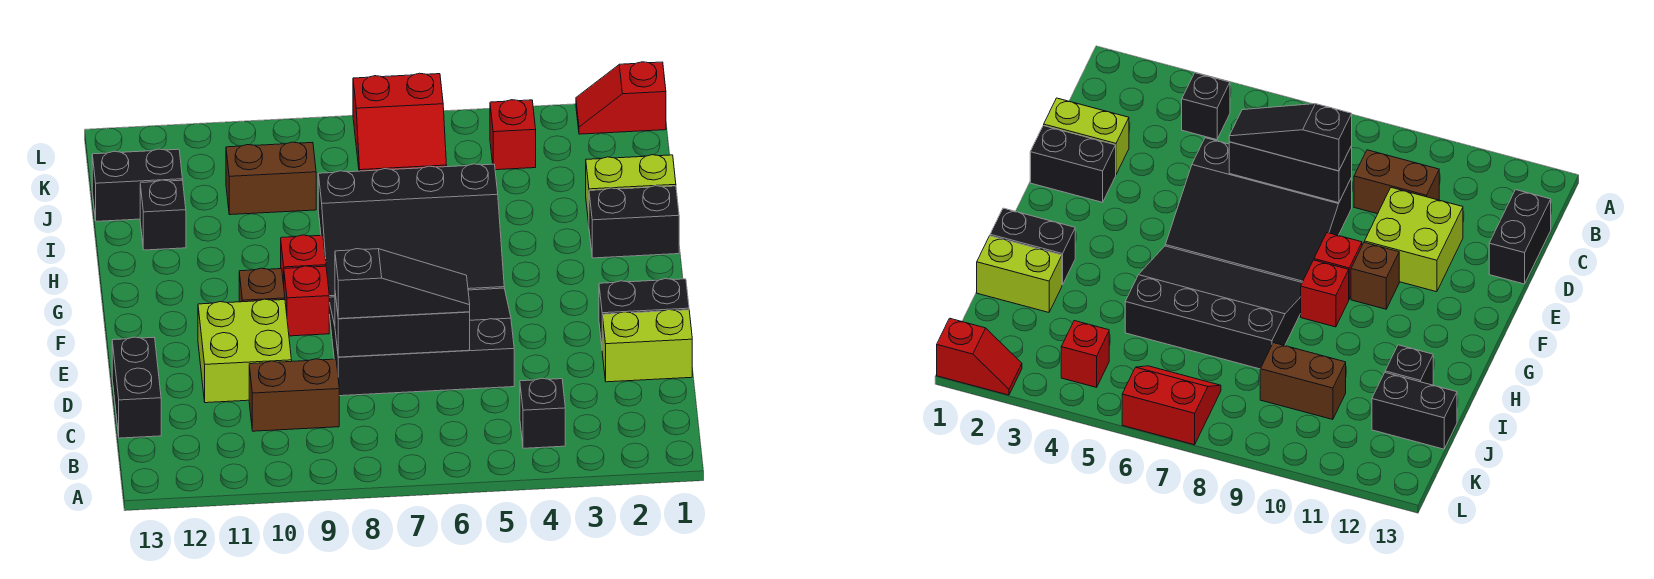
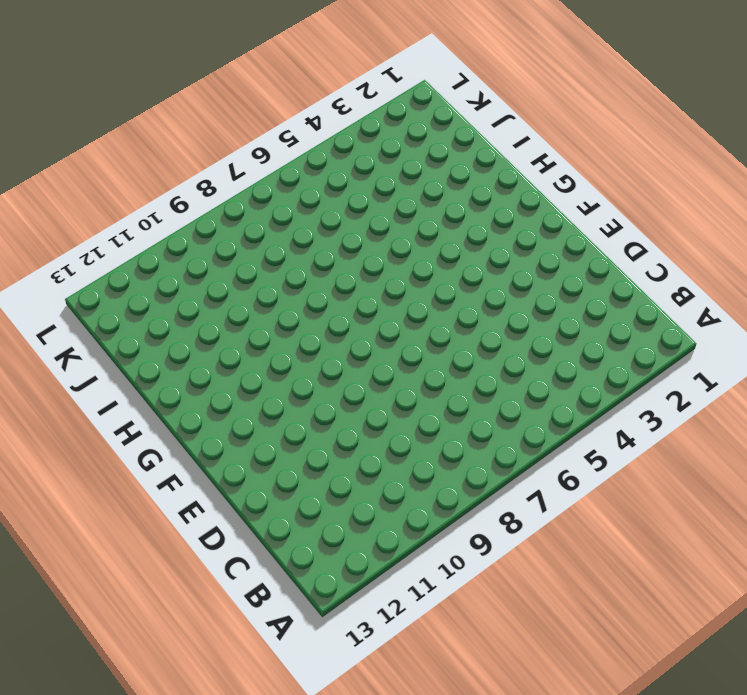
none -> black brick B4 level 1
none -> brown brick C9:C10 level 1
none -> black brick C13:D13 level 1

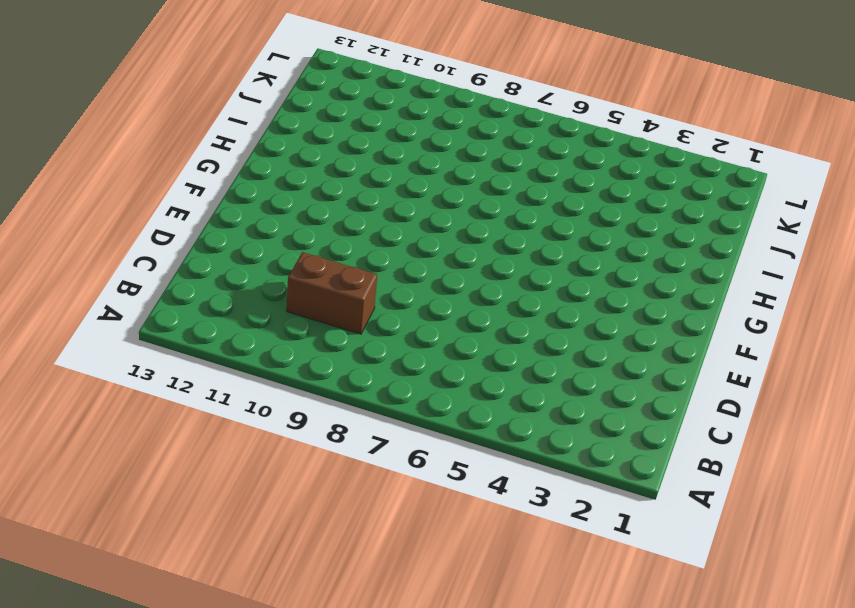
none -> black brick B4 level 1
none -> black brick C13:D13 level 1
none -> lime brick D1:D2 level 1

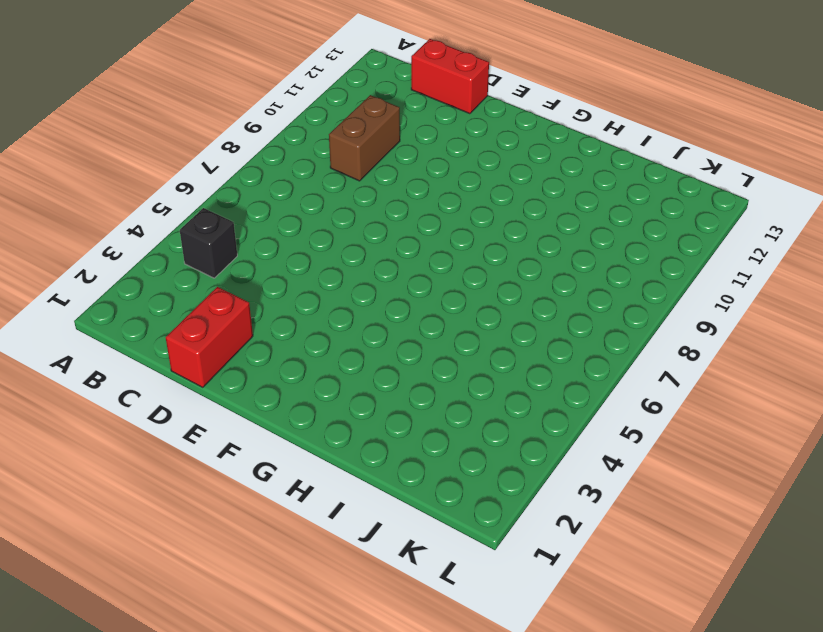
red brick C13:D13 level 1 -> black brick C13:D13 level 1
red brick D1:D2 level 1 -> lime brick D1:D2 level 1
none -> black slope D5:F8 level 1 top D
none -> lime brick D10:E11 level 1
none -> black brick E1:E2 level 1

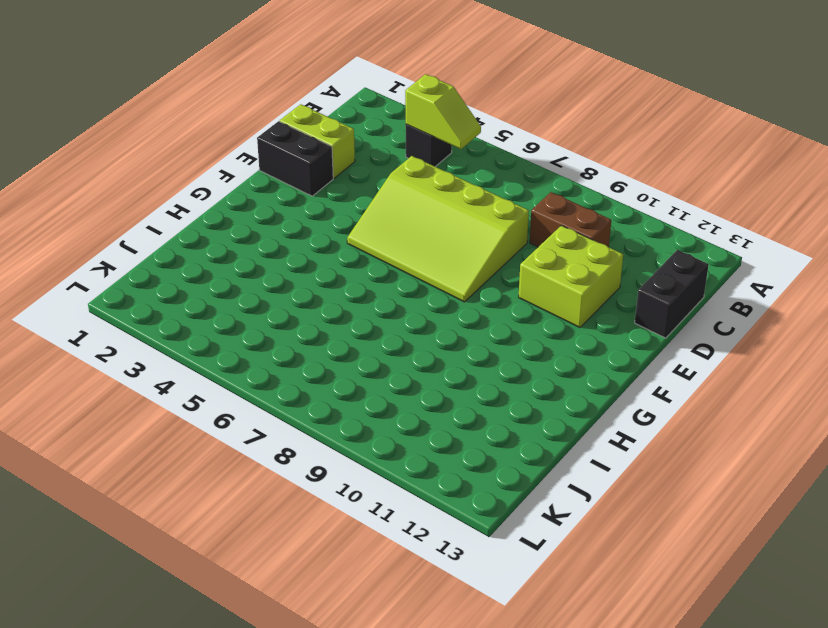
lime slope B4:B5 level 2 top 4 -> none
lime slope D5:F8 level 1 top D -> black slope D5:F8 level 1 top D
none -> red brick F9 level 1
none -> brown brick F10 level 1
none -> black slope G5:I8 level 1 top I

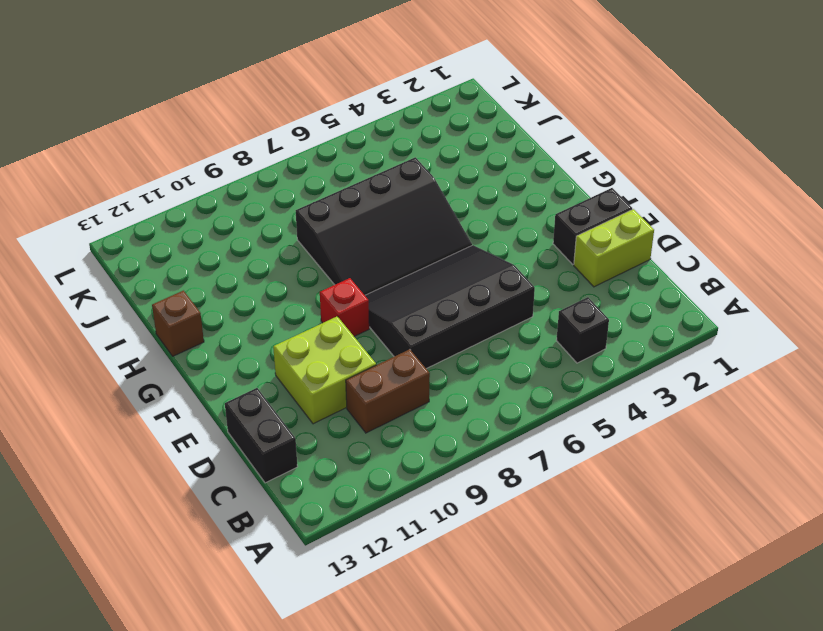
brown brick H13 level 1 -> brown brick F10 level 1
none -> red brick G9 level 1
none -> black brick H1:H2 level 1
none -> lime brick I1:I2 level 1

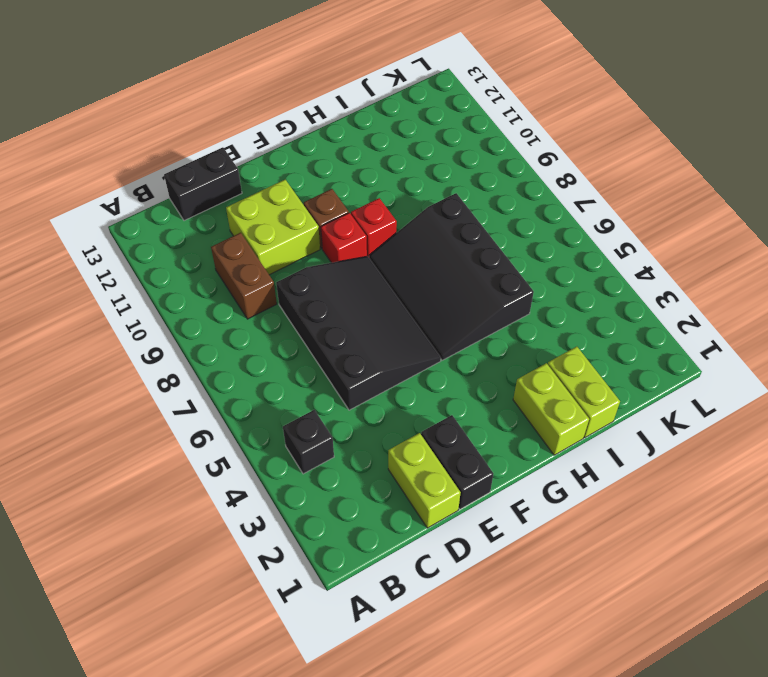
lime brick H1:H2 level 1 -> black brick H1:H2 level 1
none -> black brick I12 level 1
none -> brown brick J9:J10 level 1
none -> black brick J12:J13 level 1

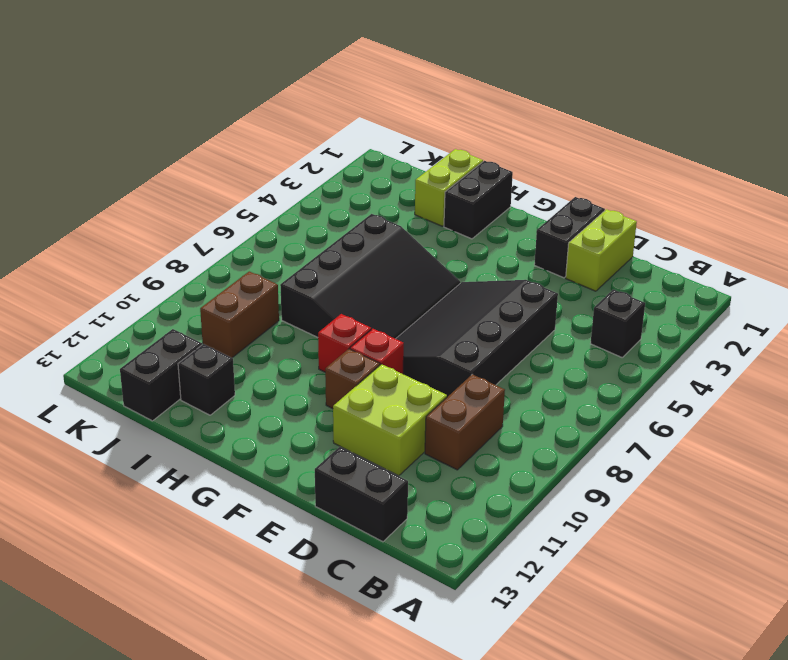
none -> red brick K4 level 1
none -> red slope K6:L7 level 1 top L
none -> red slope L1:L2 level 1 top 1

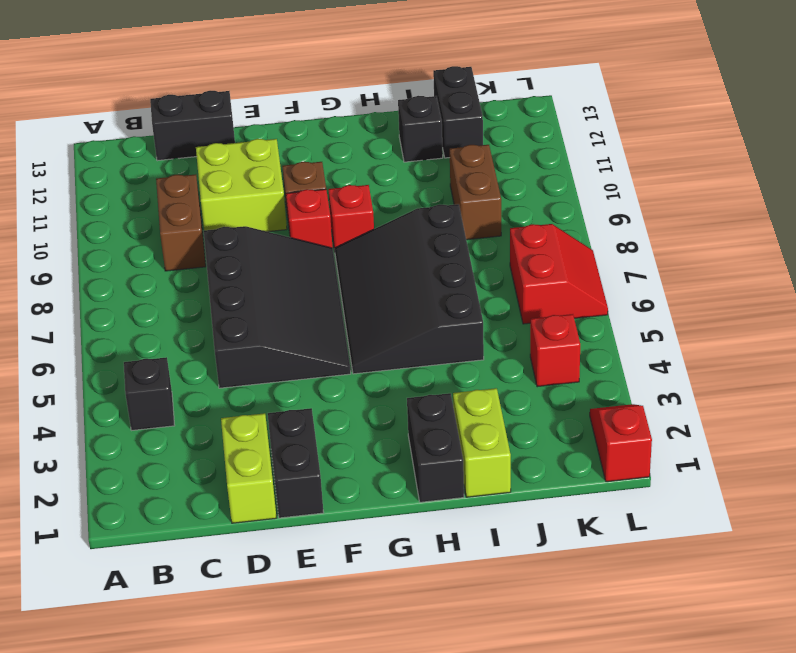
red slope K6:L7 level 1 top K -> red slope K6:L7 level 1 top L
none -> black brick D6:D8 level 2
none -> black slope D6:D8 level 3 top 8

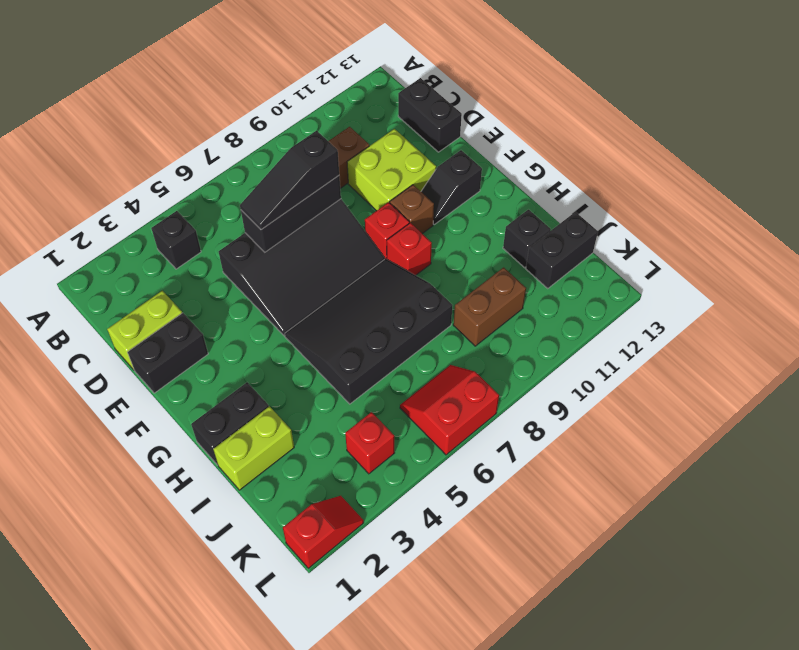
black slope F11:F12 level 1 top 12 -> none

